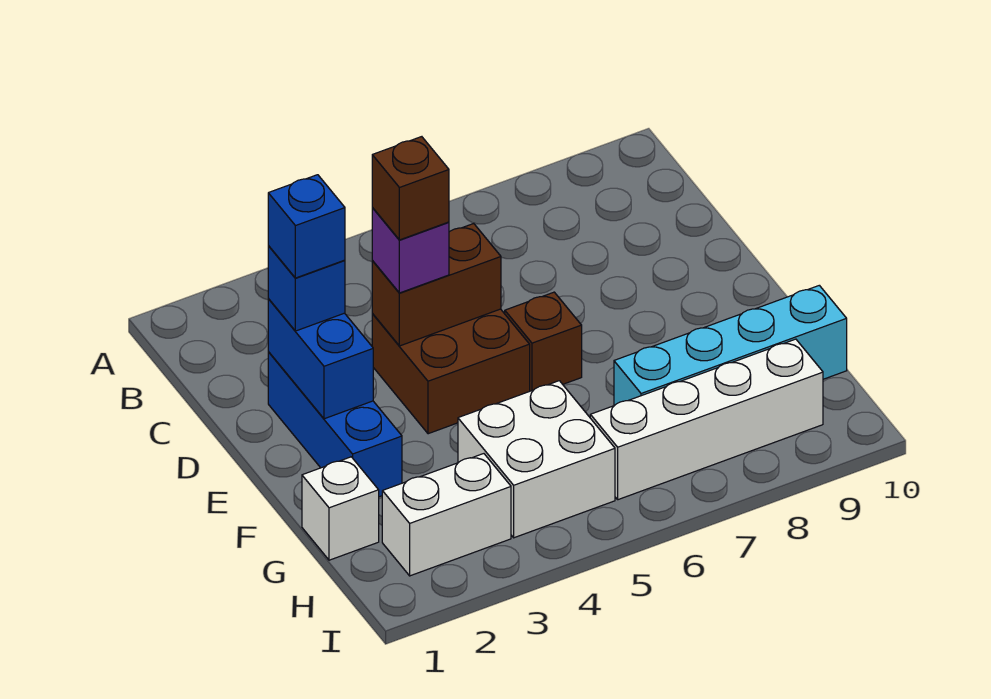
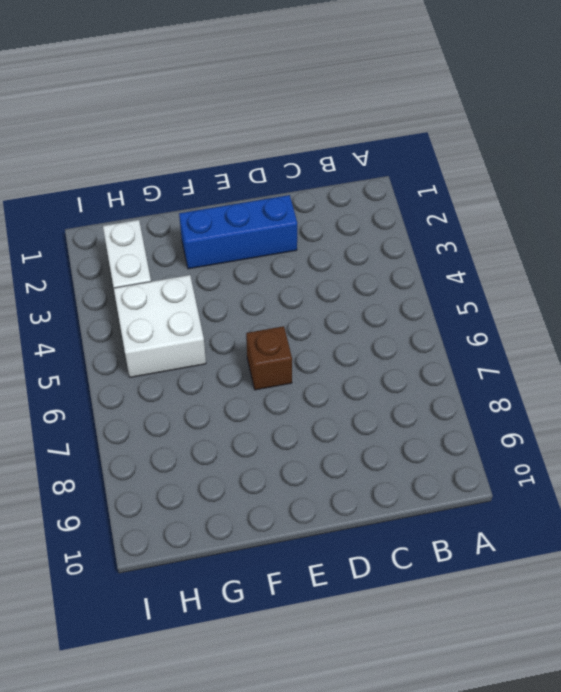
none -> brown brick D4:E5 level 1
none -> white brick G1 level 1
none -> cyan brick G7:G10 level 1

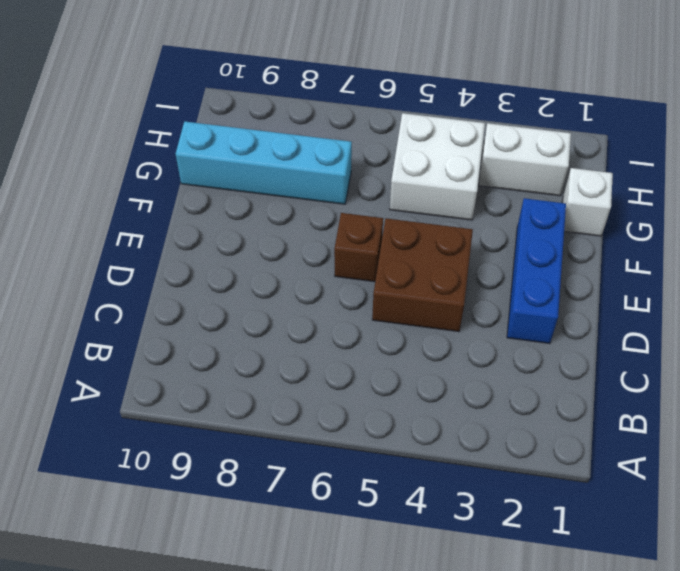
none -> white brick H6:H9 level 1
none -> blue brick D2:E2 level 2
none -> brown brick D4:D5 level 2

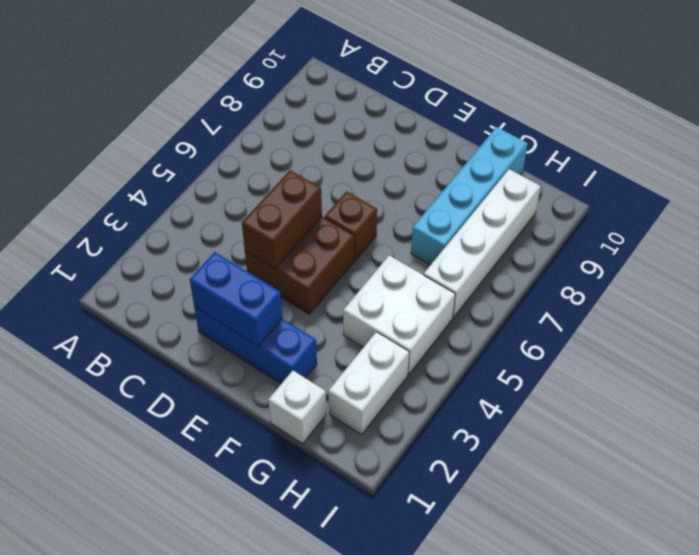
none -> blue brick D2 level 3
none -> purple brick D4 level 3
none -> blue brick D2 level 4

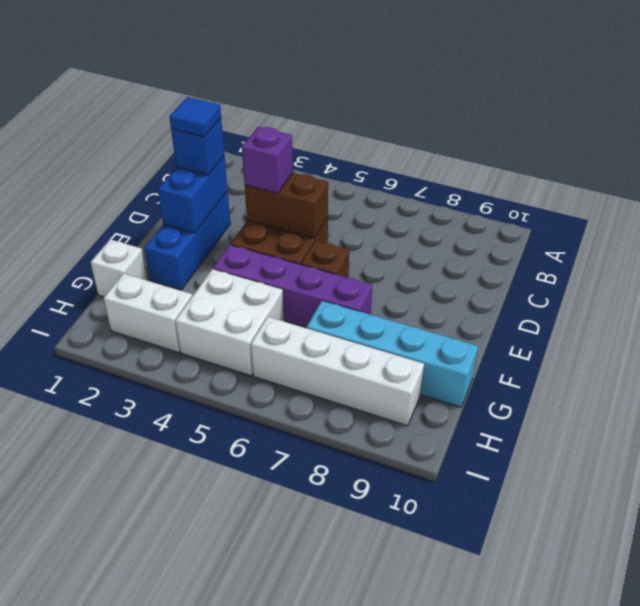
blue tile D2 level 4 -> blue brick D2 level 4
purple brick F4:F7 level 1 -> none
none -> brown brick D4 level 4

